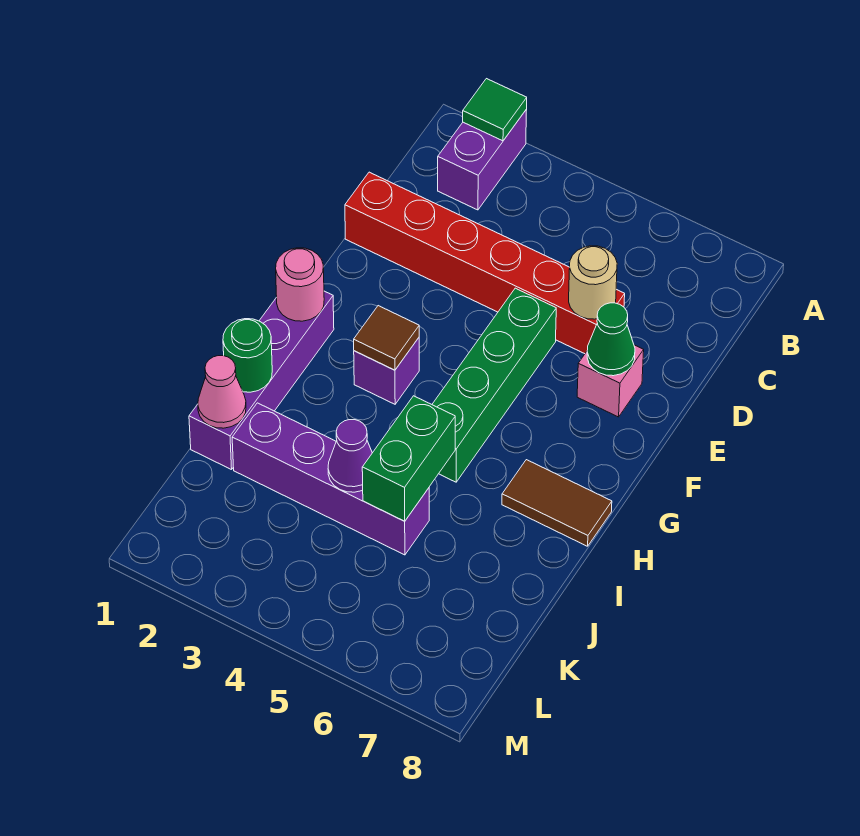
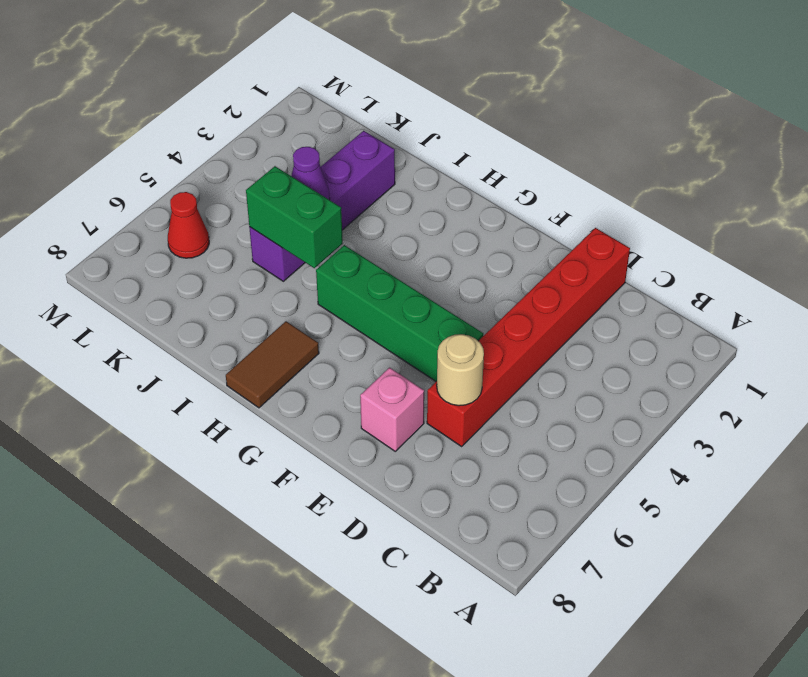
red cone L6 level 1 -> none
none -> purple brick A2:B2 level 1
none -> purple brick G1:J1 level 1
none -> purple brick G3 level 1

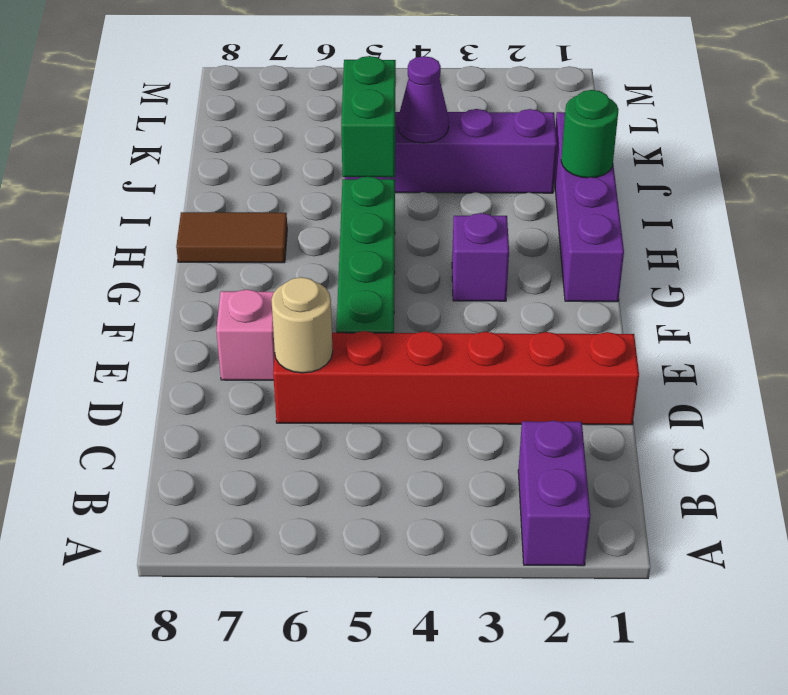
none -> green tile A2 level 2
none -> green cone E7 level 2
none -> pink round brick G1 level 2

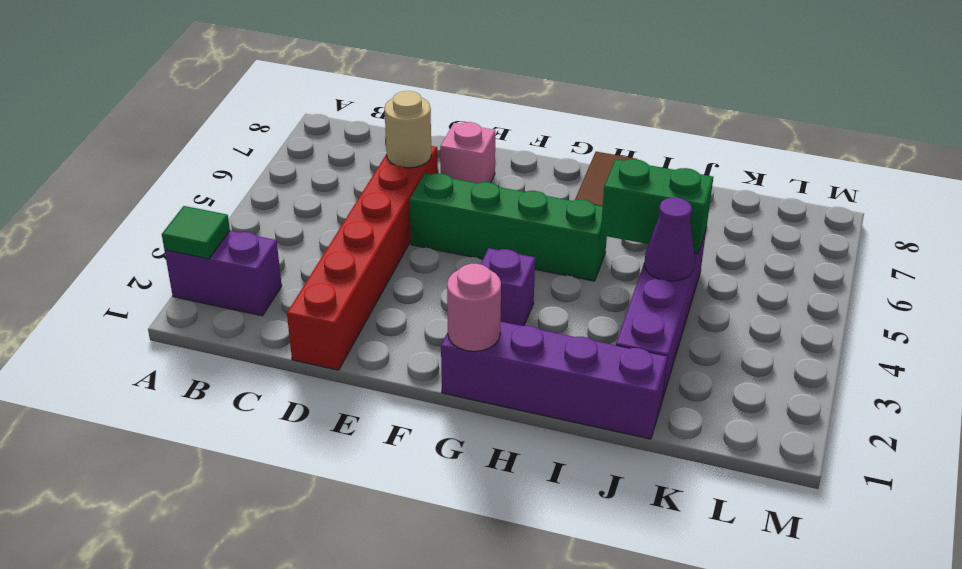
none -> green cone E7 level 2
none -> brown tile G3 level 2
none -> green round brick I1 level 2

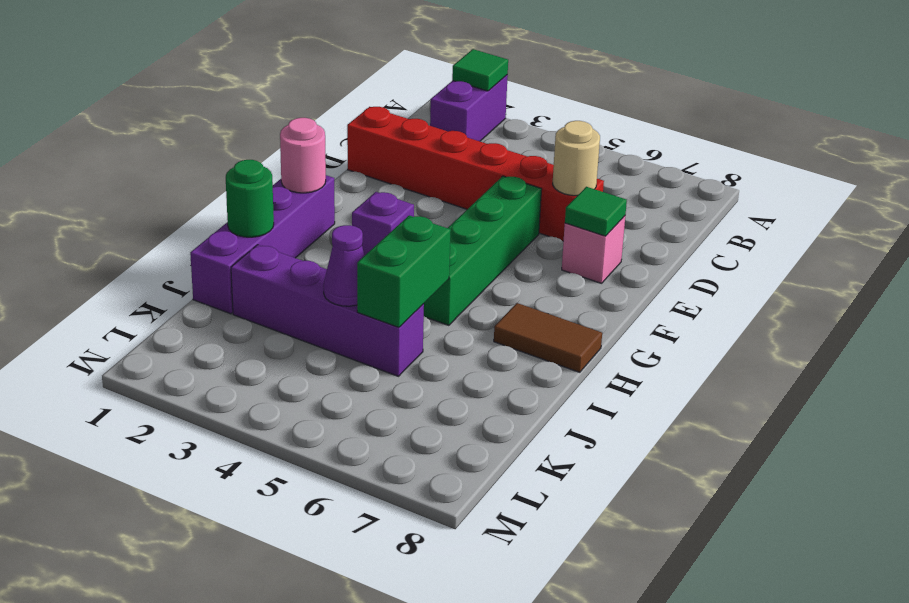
green tile E7 level 2 -> green cone E7 level 2
none -> brown tile G3 level 2
none -> pink cone J1 level 2

